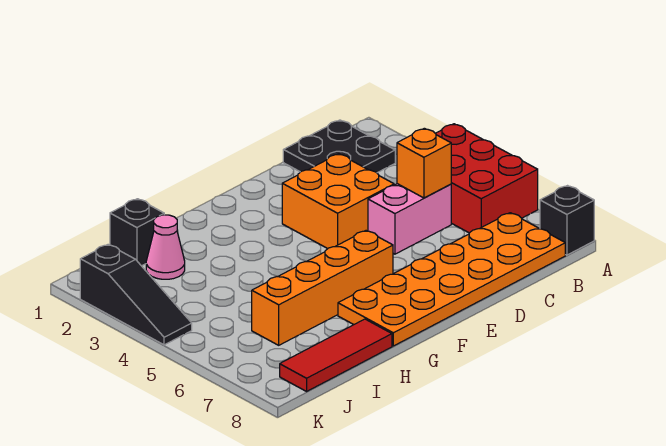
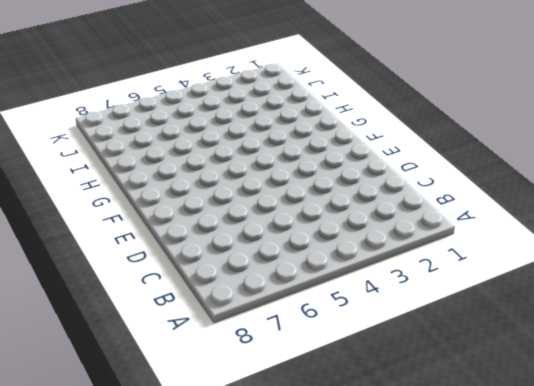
none -> red brick A4:B6 level 1
none -> black brick A8 level 1
none -> black plate B1:C2 level 1

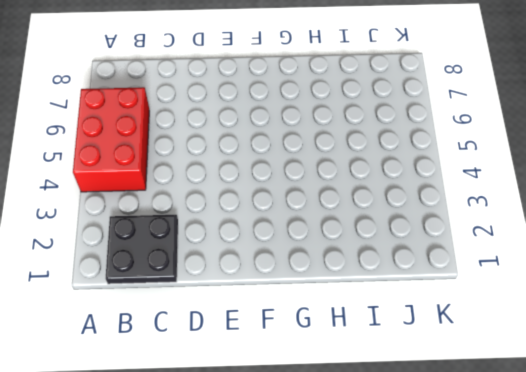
none -> black brick A8 level 1
none -> orange plate B7:G8 level 1
none -> pink brick C5:D5 level 1

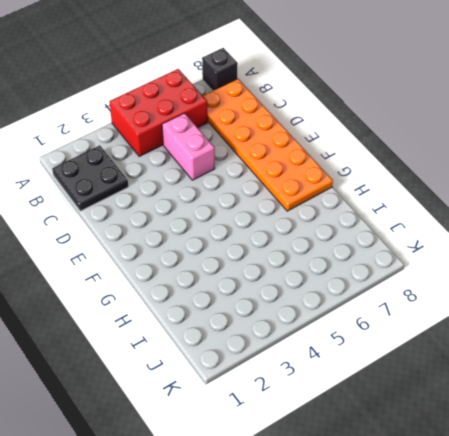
none -> orange brick D3:E4 level 1
none -> orange brick F6:I6 level 1
none -> red tile H8:J8 level 1

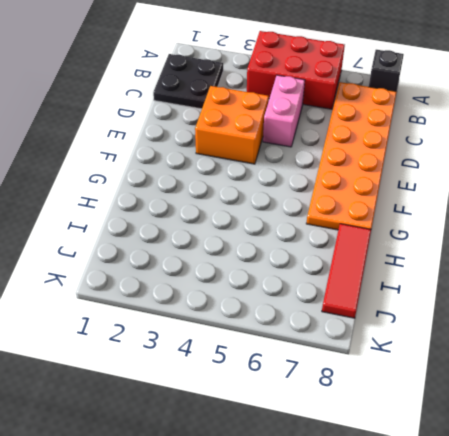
none -> orange brick F6:I6 level 1
none -> black brick I1 level 1
none -> pink cone I2 level 1

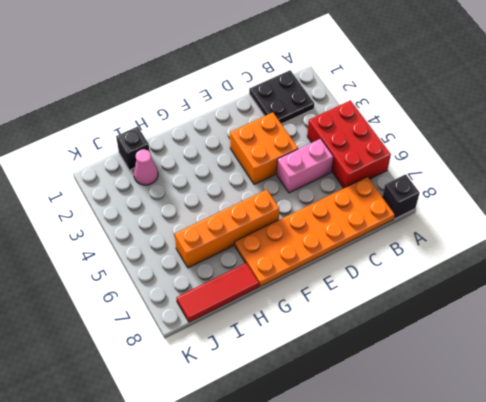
none -> black slope K2:K4 level 1 top 2
none -> orange brick C5 level 2

